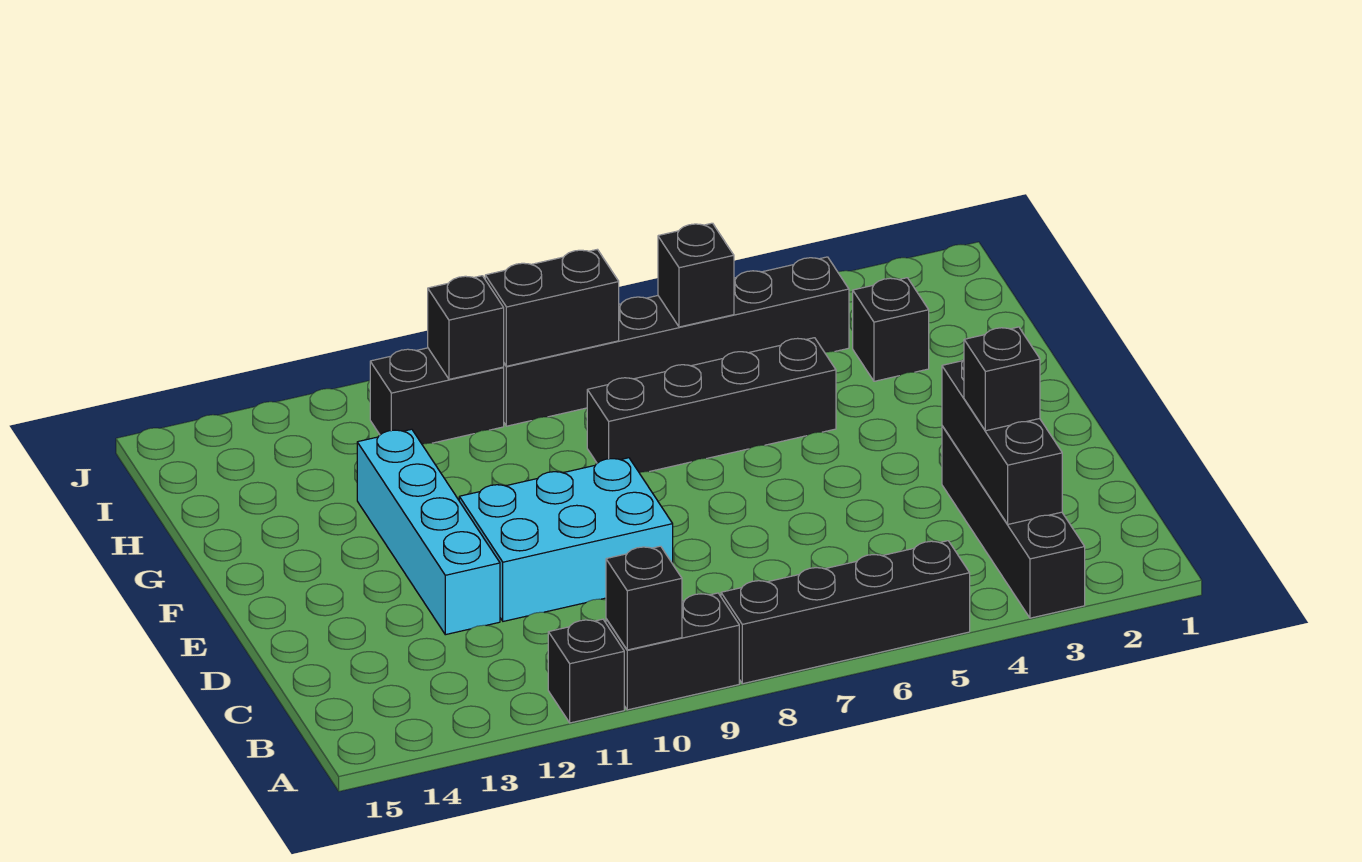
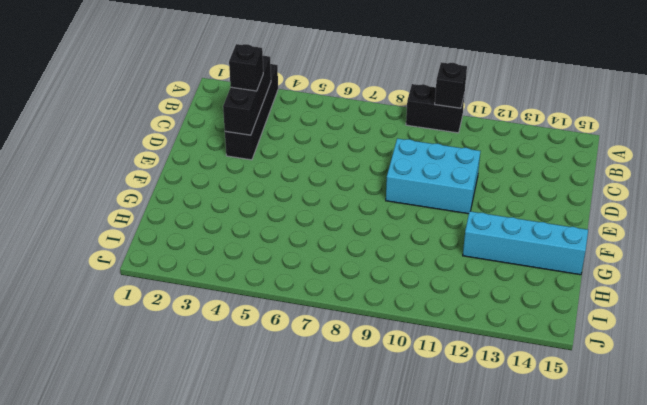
cyan brick G12:G15 level 1 -> cyan brick D12:G12 level 1
none -> black brick A5:A8 level 1
none -> black brick A11 level 1
none -> black brick G5:G8 level 1

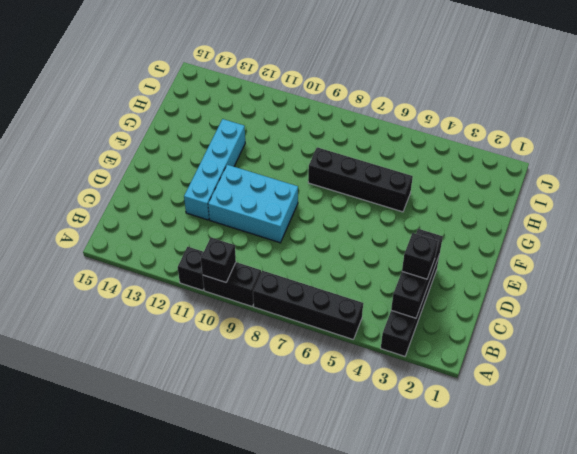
none -> black brick H3 level 1
none -> black brick I4:I9 level 1
none -> black brick I10:I11 level 1

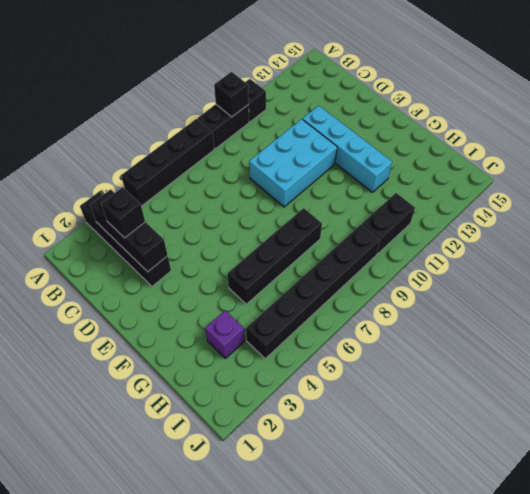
purple brick H3 level 1 -> black brick H3 level 1
none -> black brick I6 level 2
none -> black brick I8:I9 level 2
none -> black brick I10 level 2

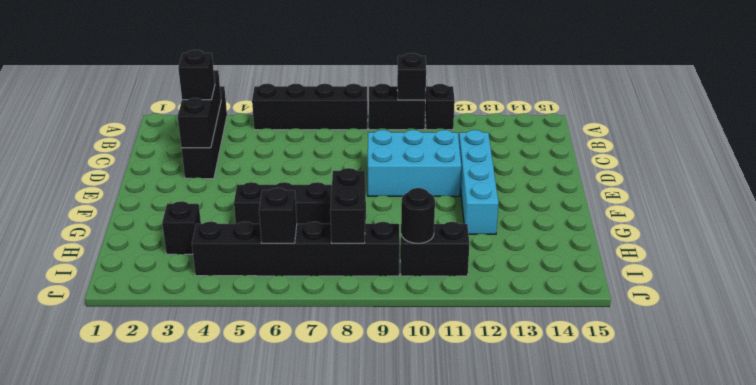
black brick H8:I8 level 2 -> black brick I8:I9 level 2
black round brick I10 level 2 -> black brick I10 level 2

